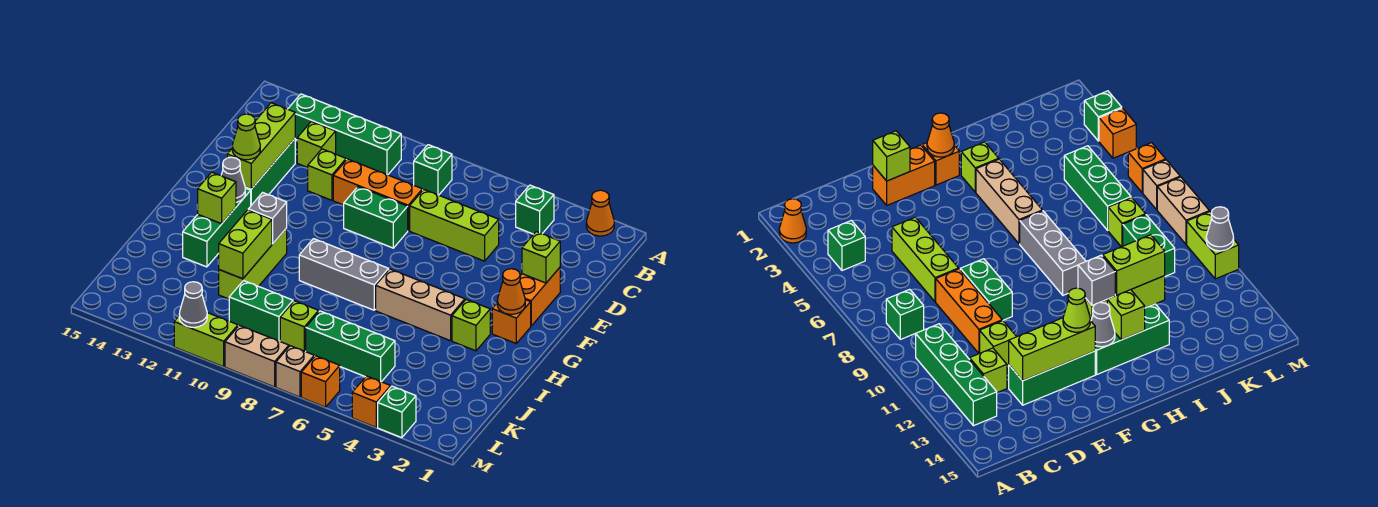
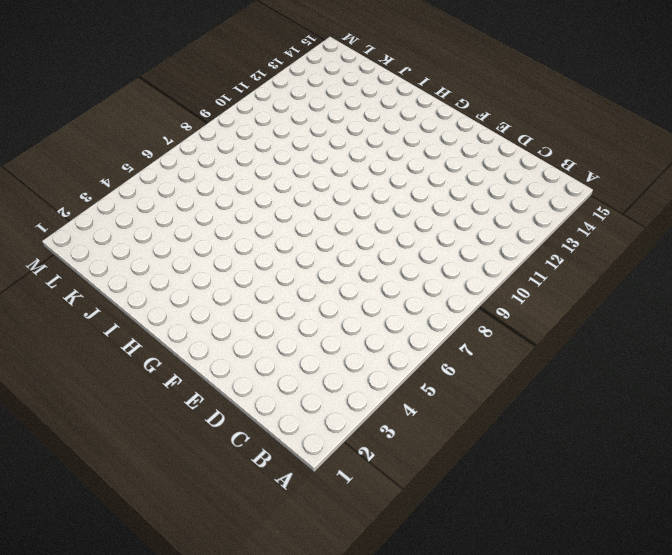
none -> orange cone A2 level 1
none -> green brick B4 level 1
none -> green brick B8 level 1
none -> green brick B10:B13 level 1

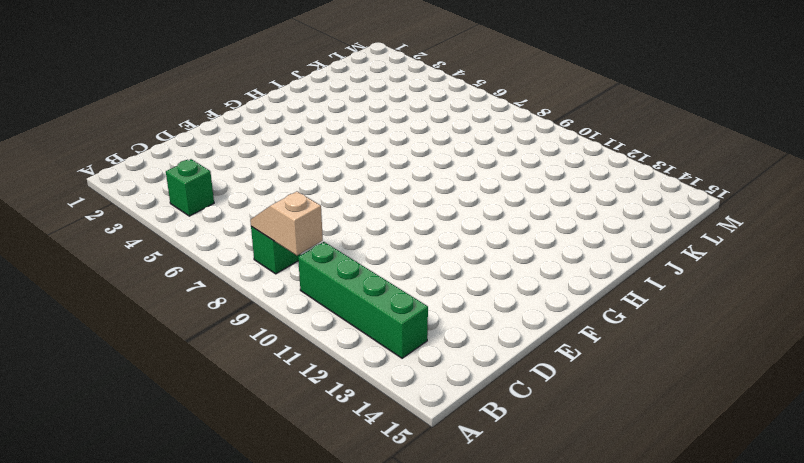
tan slope B8:B9 level 2 top 9 -> none
none -> orange cone A2 level 1
none -> lime brick C12 level 1
none -> lime brick D5:D7 level 1
none -> orange brick D8:D10 level 1

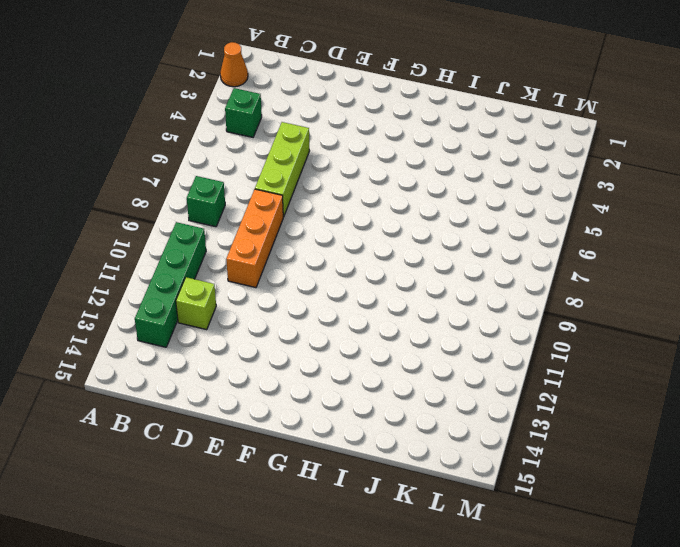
none -> lime brick D11 level 1
none -> green brick D13:F13 level 1
none -> orange brick E2:F2 level 1
none -> green brick E8:E9 level 1

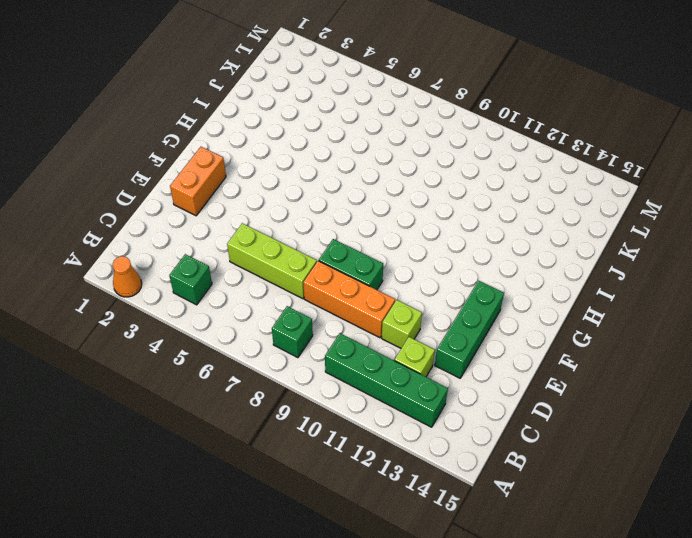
none -> orange brick G2 level 1
none -> green brick G13:I13 level 1
none -> lime brick H3 level 1
none -> tan brick H4:H6 level 1

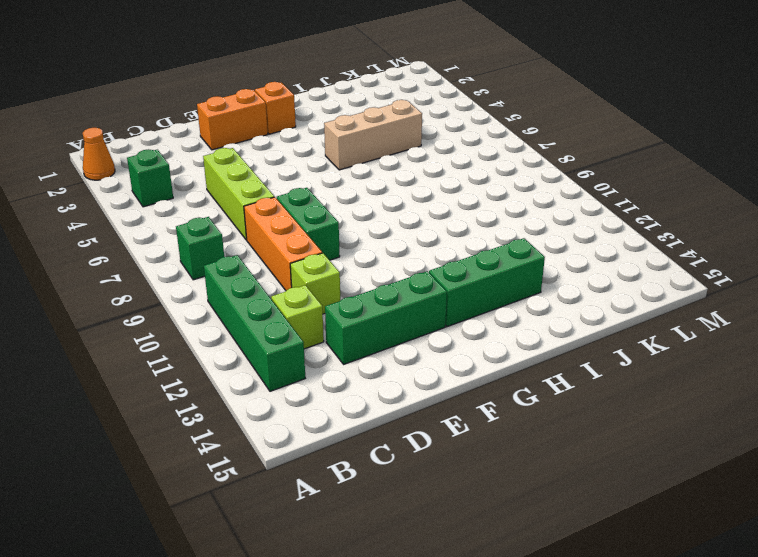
tan brick H5:J5 level 1 -> tan brick H4:H6 level 1
none -> lime brick H3 level 1
none -> grey brick H7:H9 level 1
none -> lime brick H11:J11 level 1
none -> green brick K5:K7 level 1

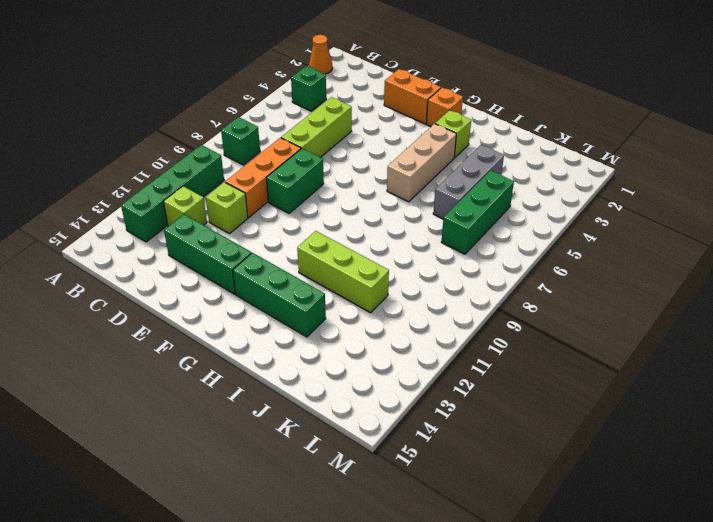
grey brick J4:J6 level 1 -> grey brick H7:H9 level 1
none -> lime brick K8 level 1
none -> green brick K9:K10 level 1
none -> green brick M3 level 1
none -> orange brick M4 level 1

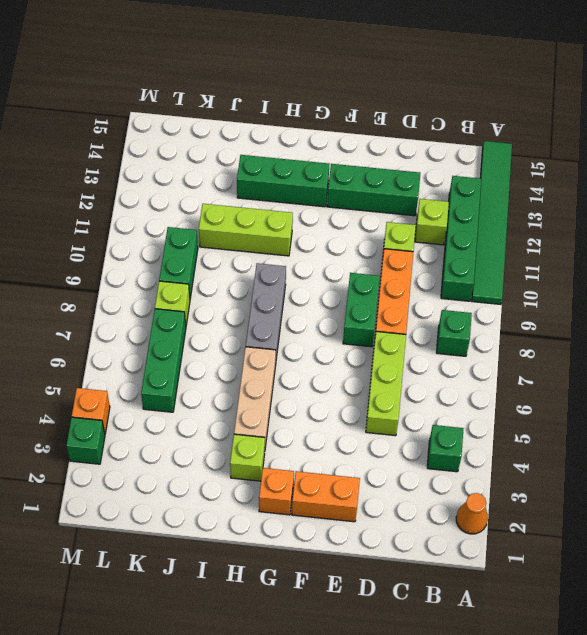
green tile A10:A15 level 1 -> none
none -> orange brick M6 level 1
none -> tan brick M7 level 1
none -> tan brick M8:M9 level 1
none -> lime brick M10:M11 level 1

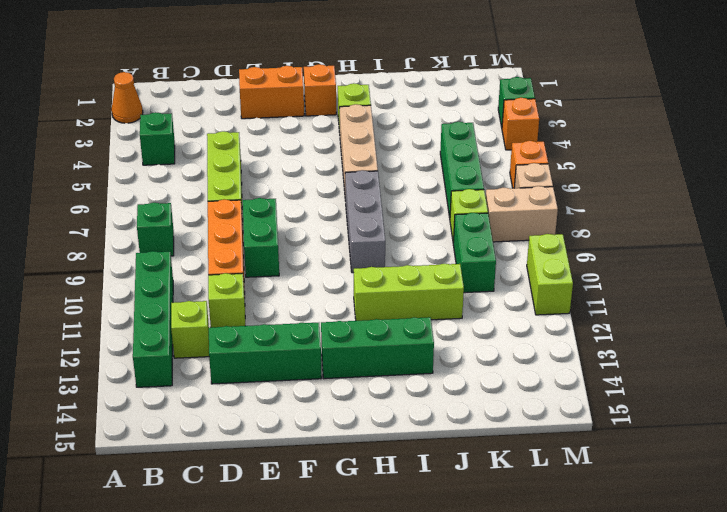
tan brick L8:M8 level 1 -> tan brick M8:M9 level 1
none -> lime brick D13:F13 level 2
none -> lime brick E2 level 2
none -> orange cone G2 level 2
none -> grey cone G13 level 2

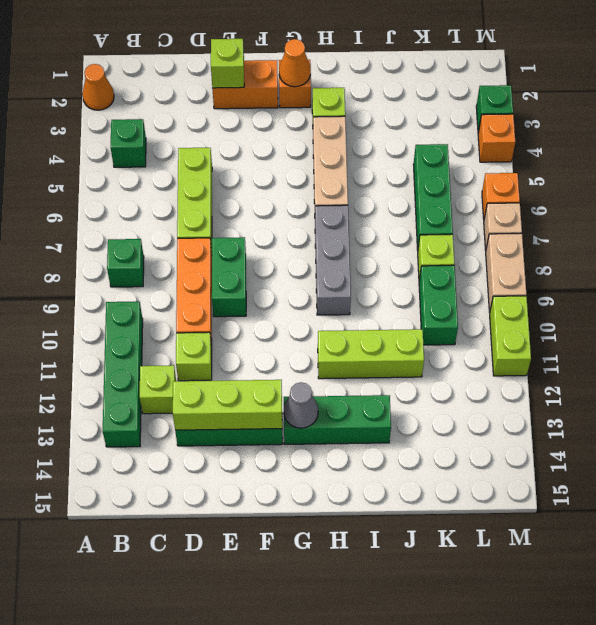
none -> grey brick H11 level 2
none -> lime brick H13 level 2
none -> lime brick I11:J11 level 2
none -> grey cone M11 level 2

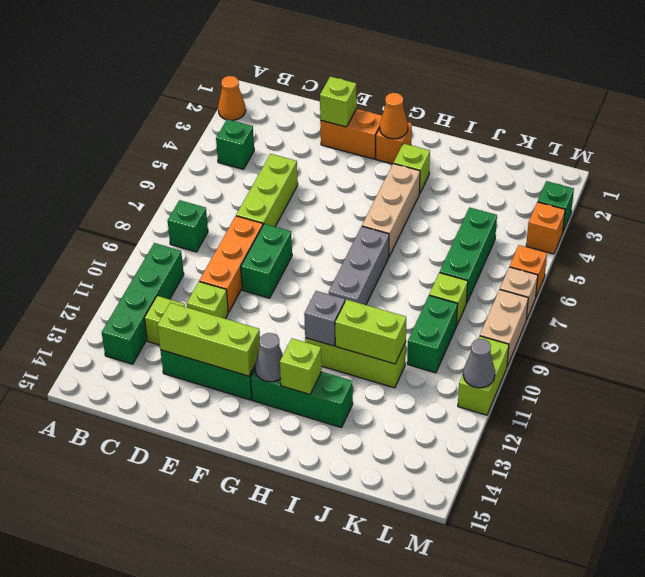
none -> lime cone F13 level 3

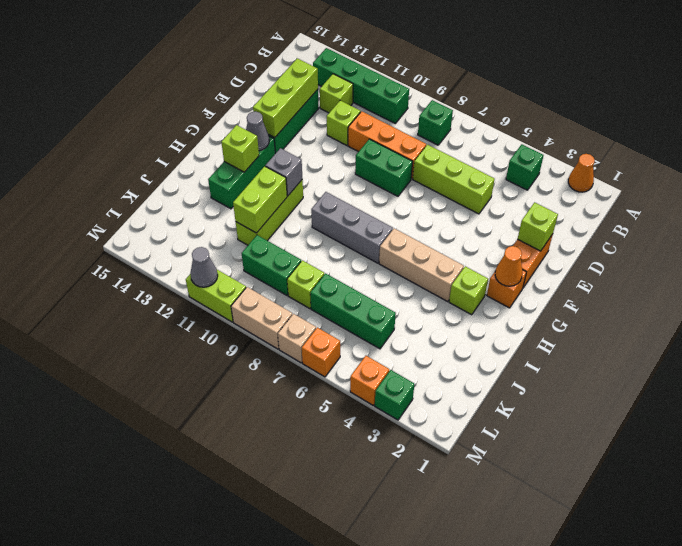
none -> lime cone F13 level 3

